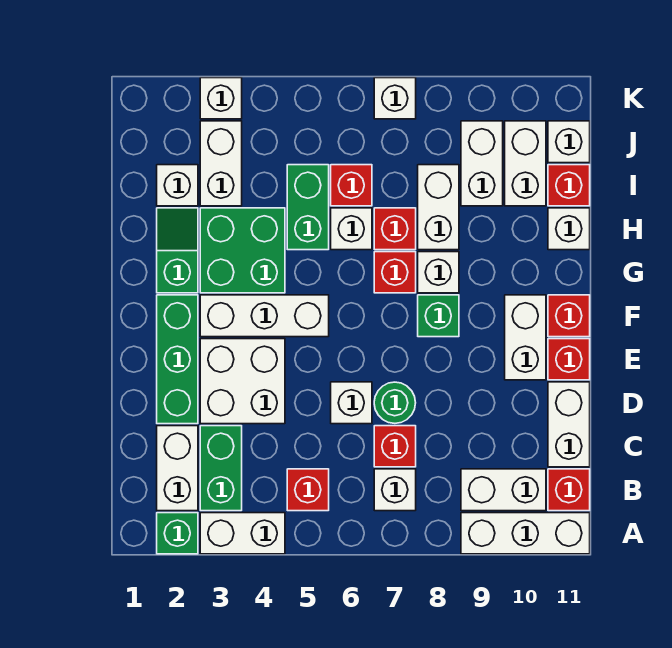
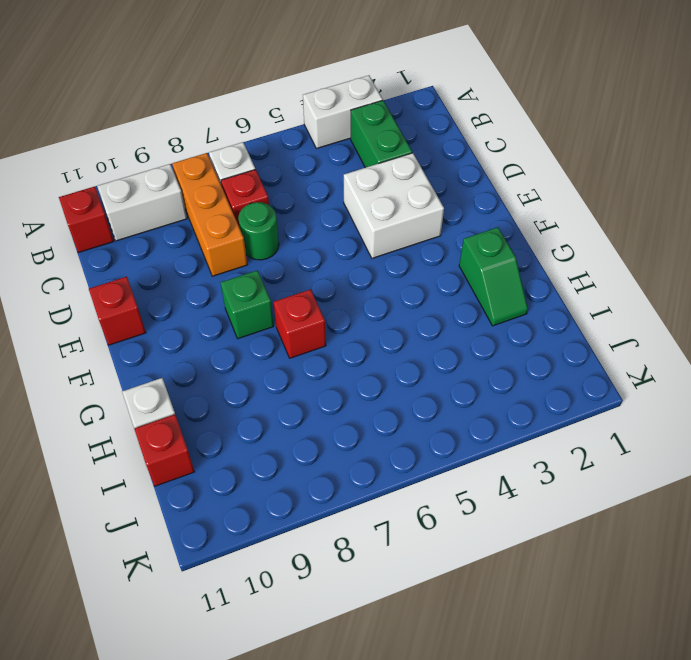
orange brick B8:D8 level 1 -> none
none -> green brick A2 level 1
none -> white brick A9:A11 level 1
none -> white brick B2:C2 level 1
none -> red brick B5 level 1

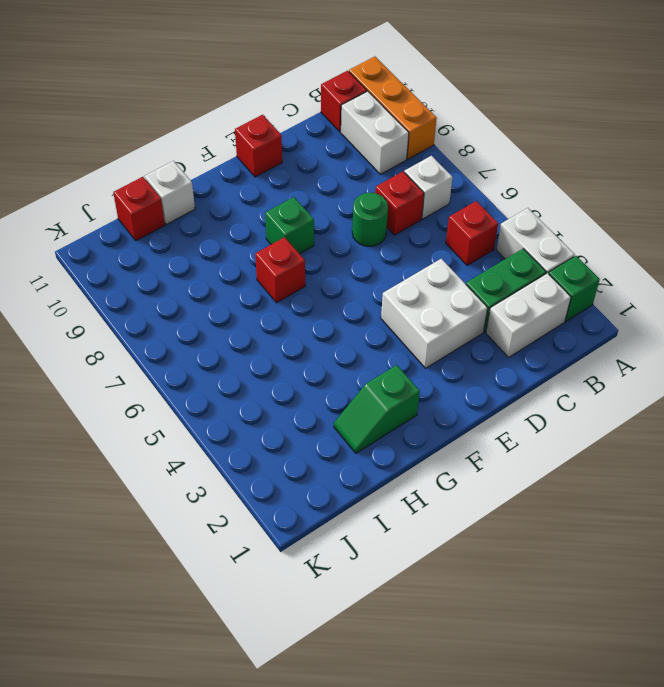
orange brick A9:A11 level 1 -> white brick A9:A11 level 1
none -> white brick C11:D11 level 1
none -> green brick D2:F2 level 1
none -> white brick D6 level 1
none -> white brick E10:F10 level 1

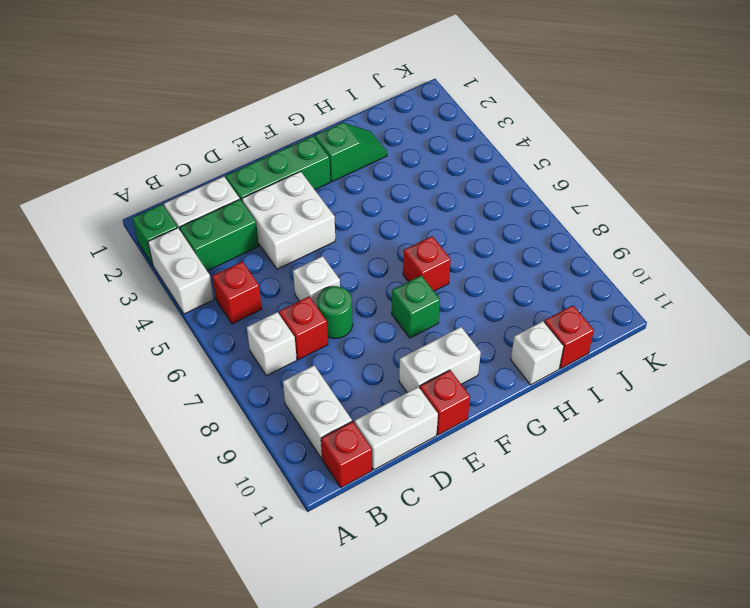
none -> white brick A9:A11 level 1
none -> white brick F3:F5 level 1
none -> red brick F11 level 1
none -> green brick G3:H4 level 1

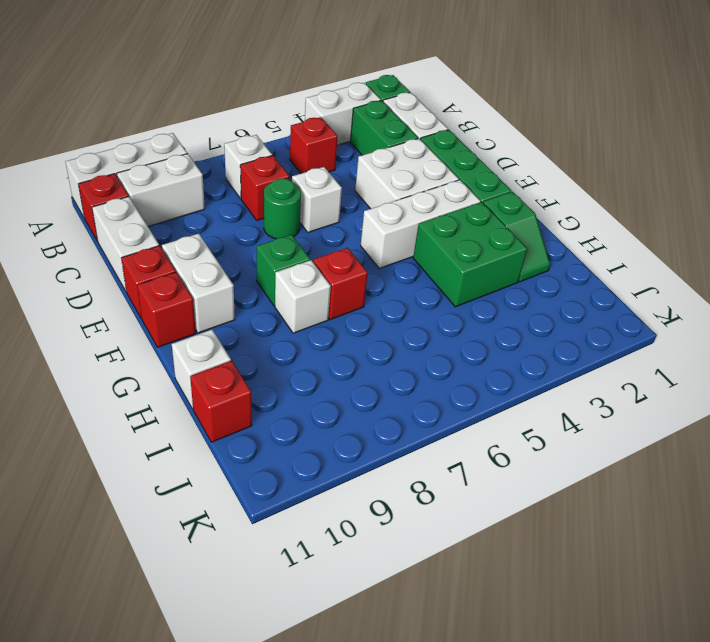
none -> green brick H5:I5 level 1
none -> white brick H6 level 1
none -> red brick H7 level 1
none -> white brick H8:I8 level 1

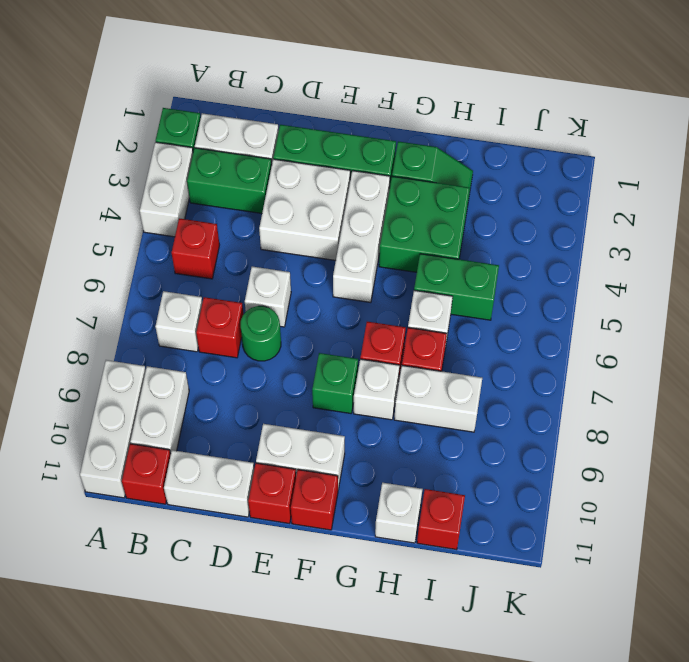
none -> white brick I2 level 1
none -> white brick I3:J3 level 1
none -> red brick I6 level 1
none -> white brick I9:J9 level 1

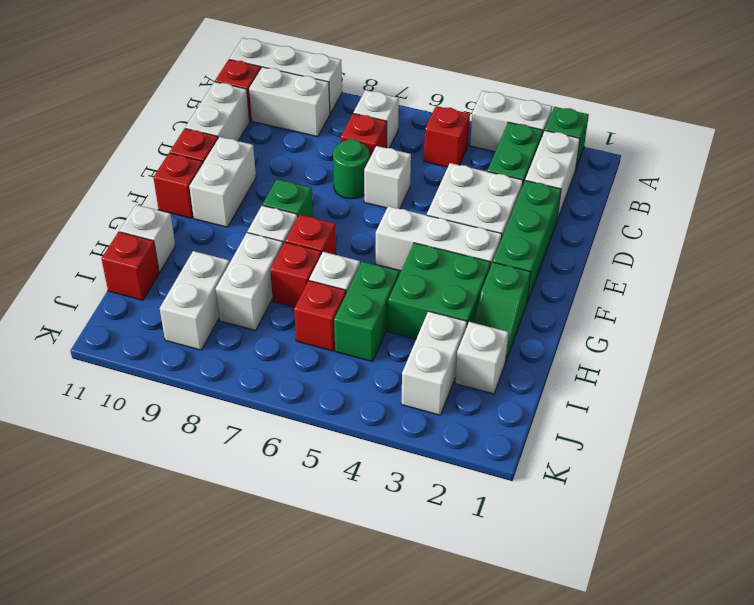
none -> white brick I10:J10 level 1
none -> white brick J11 level 1
none -> white brick K3 level 1
none -> white brick K7 level 1

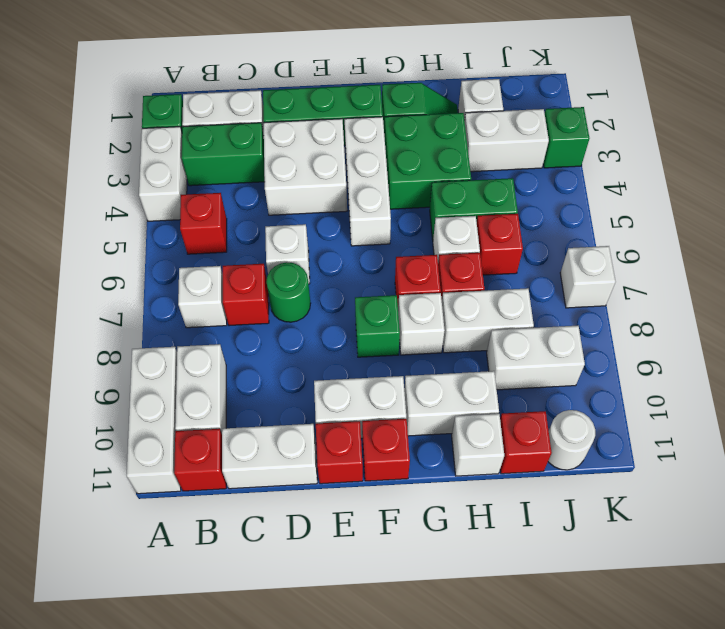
white brick G10:H10 level 1 -> white brick I10:J10 level 1
white round brick J11 level 1 -> white brick J11 level 1
green brick K3 level 1 -> white brick K3 level 1

